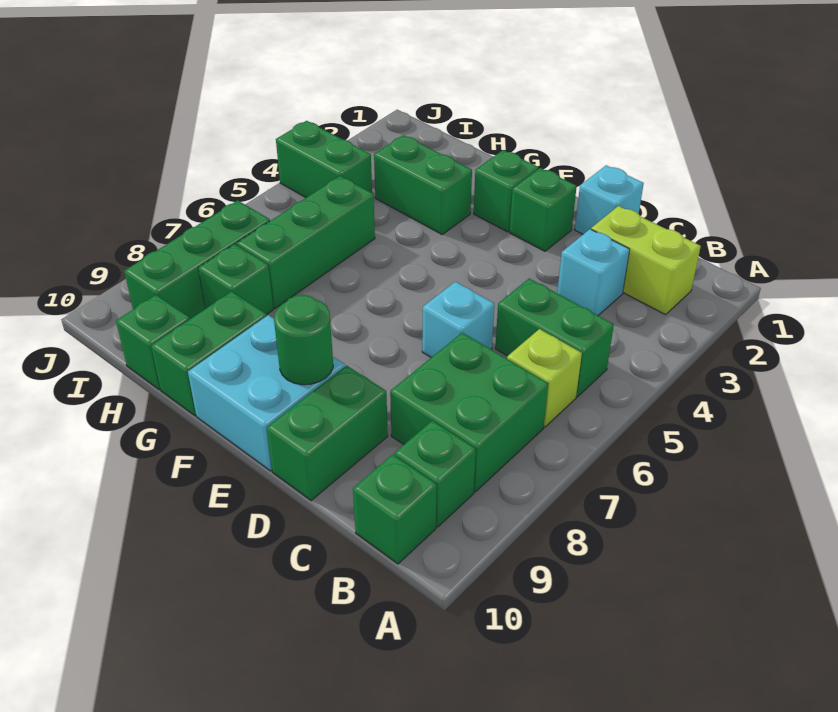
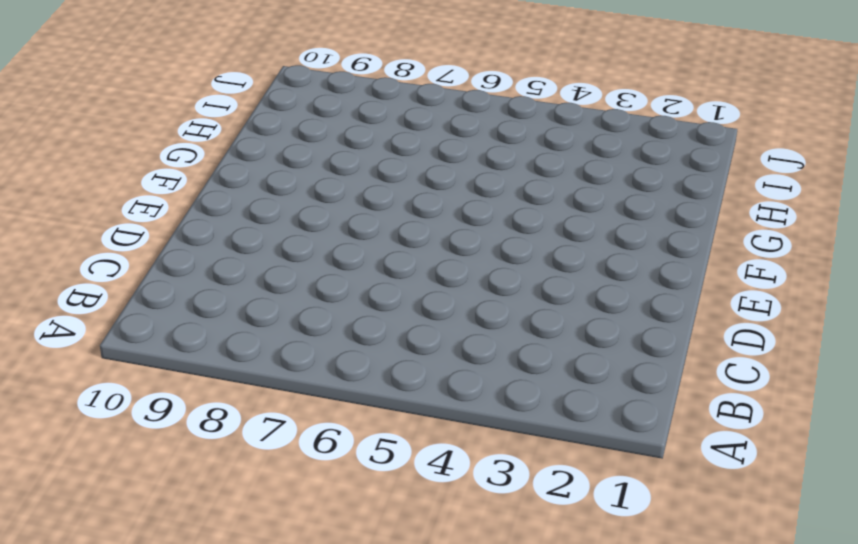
none -> lime brick B2:C2 level 1
none -> green brick B5:C5 level 1
none -> lime brick B6 level 1

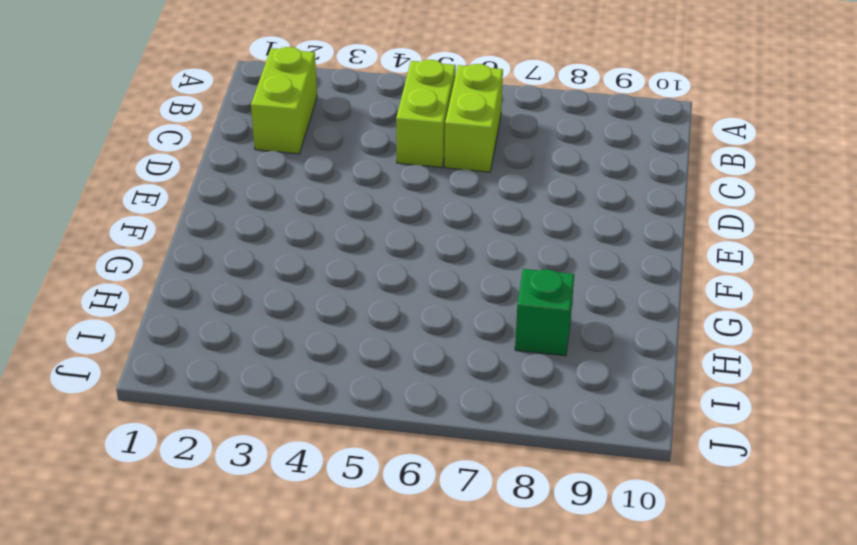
lime brick B5:C5 level 1 -> green brick B5:C5 level 1
lime brick B6:C6 level 1 -> lime brick B6 level 1
none -> green brick B7:C8 level 1
none -> green brick B9 level 1
none -> green brick B10 level 1

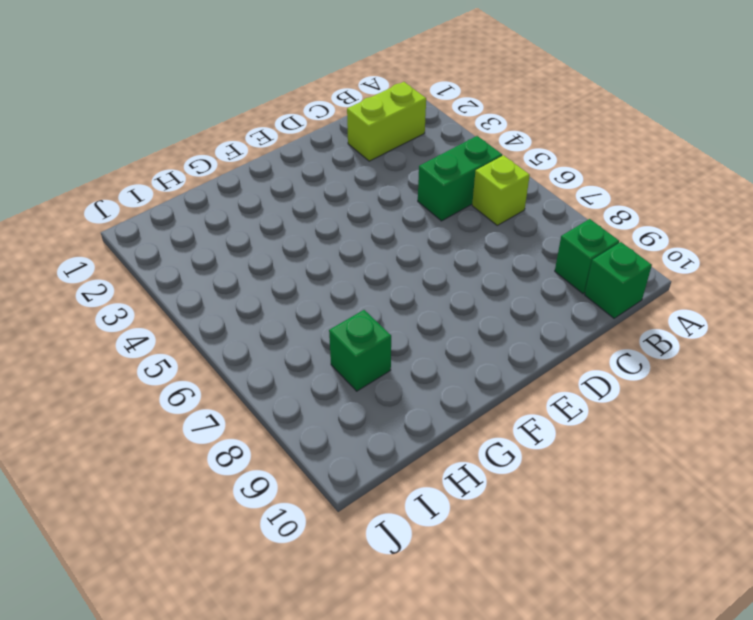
none -> green brick B7:C8 level 1
none -> cyan brick C3 level 1
none -> cyan brick D1 level 1

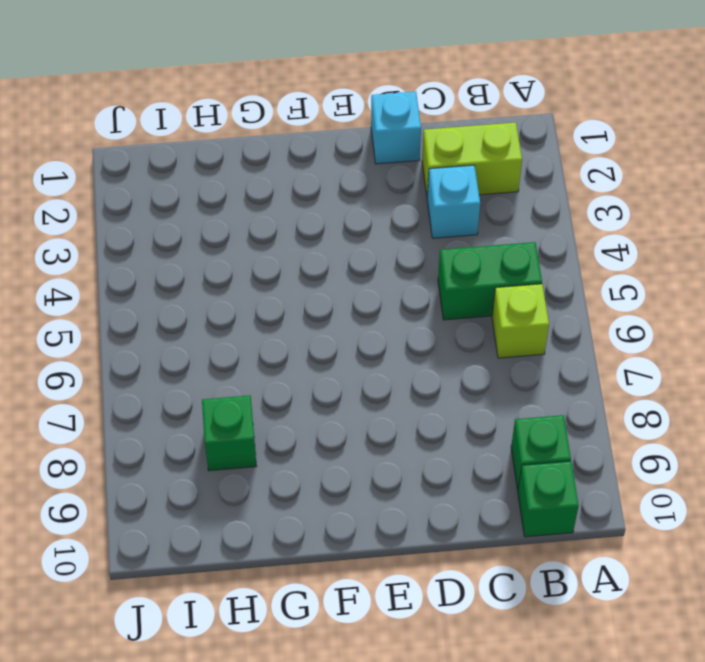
none -> green brick B7:C8 level 1
none -> cyan brick D6 level 1
none -> green brick D9:D10 level 1

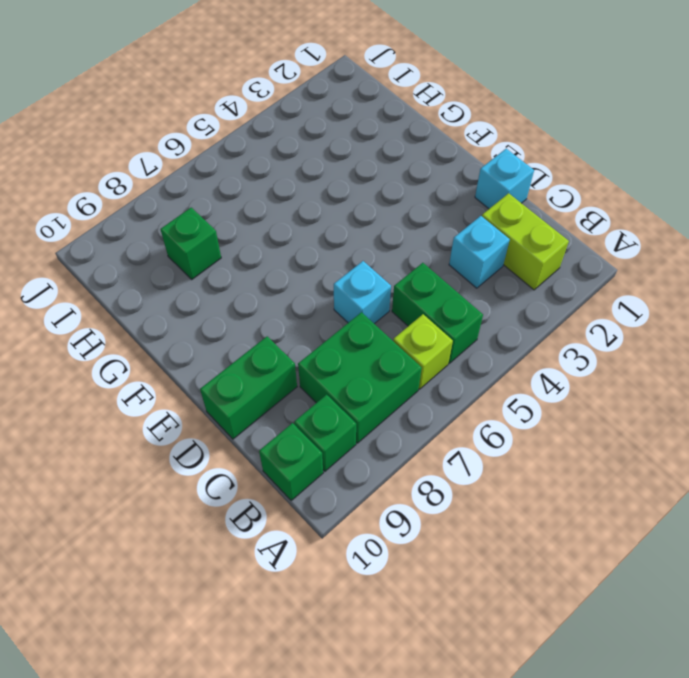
none -> green brick E2 level 1
none -> cyan brick E9:F10 level 1
none -> green brick F2 level 1

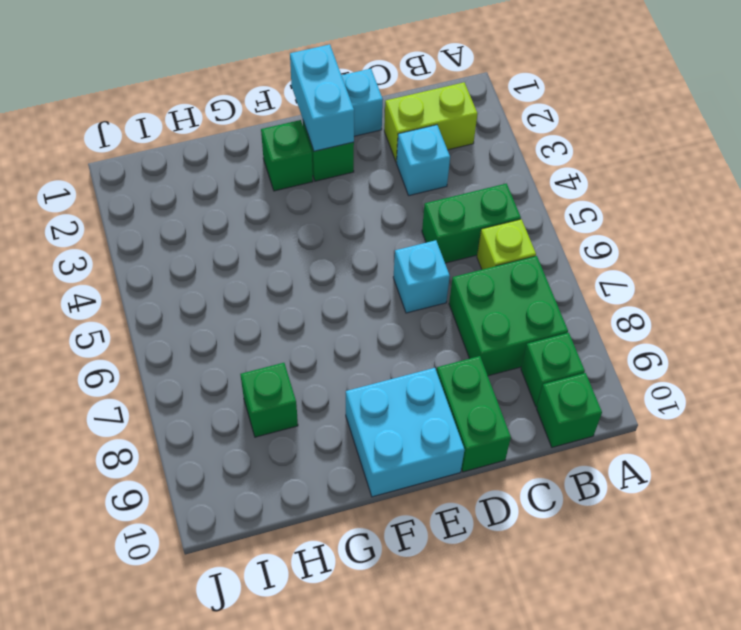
cyan brick E1:E2 level 2 -> none
none -> green brick G3:H3 level 1
none -> green brick G9:G10 level 1
none -> green brick H5:H7 level 1

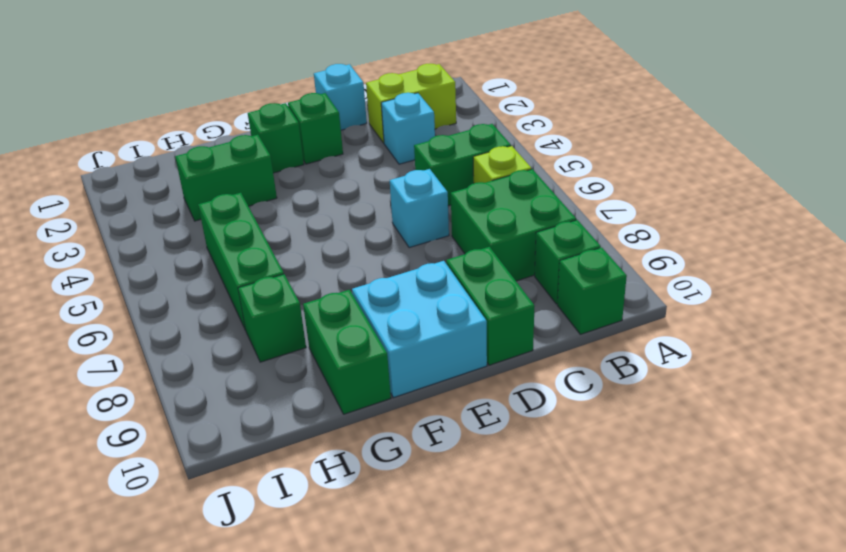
none -> green brick H10 level 1
none -> green brick I4:J4 level 1
none -> green brick I7:I9 level 1

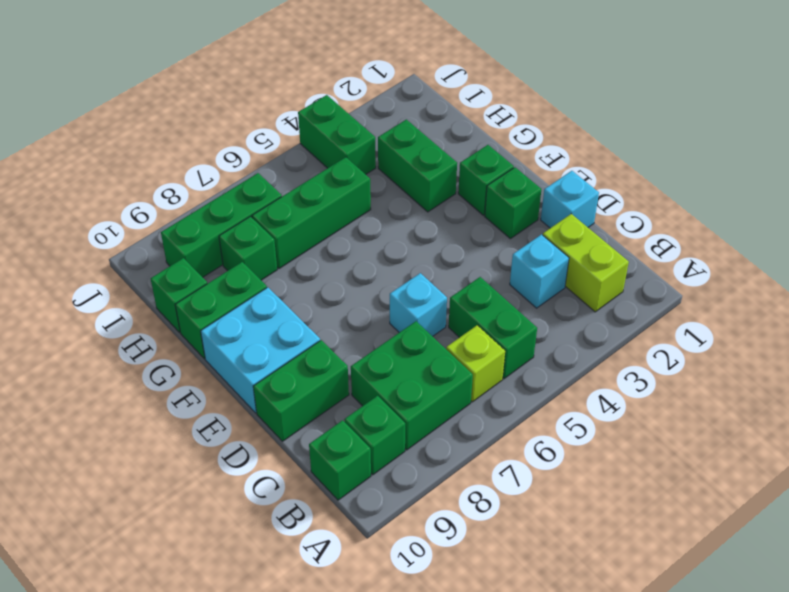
none -> green round brick E9 level 2

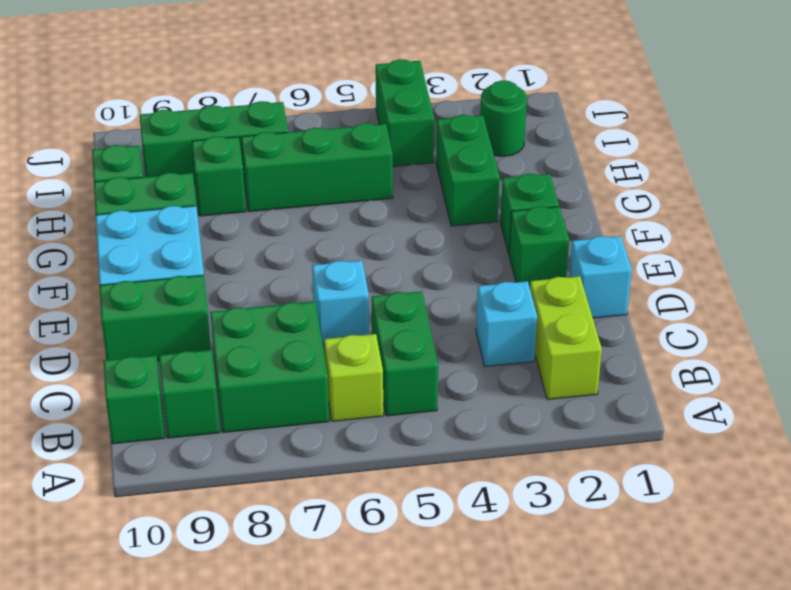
green round brick I2 level 1 -> green round brick E9 level 2

